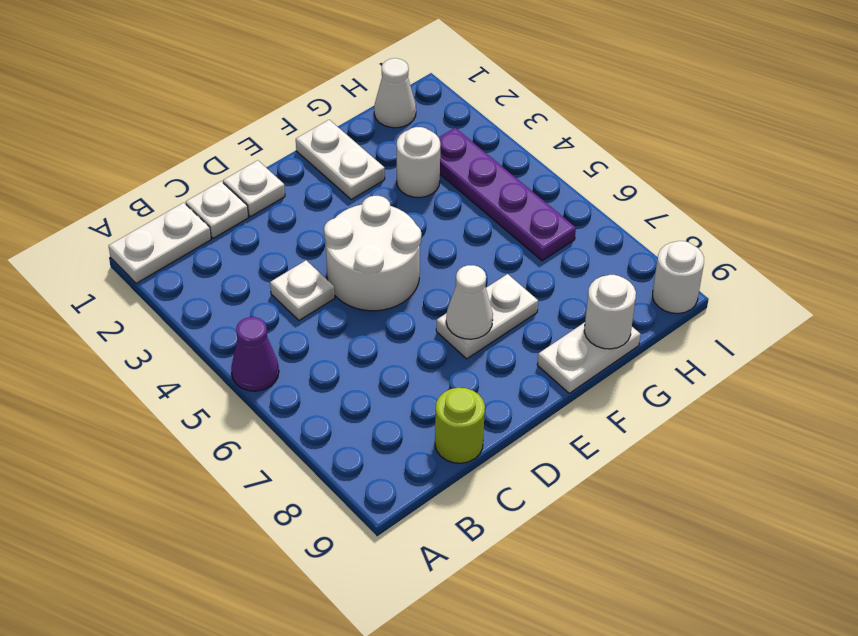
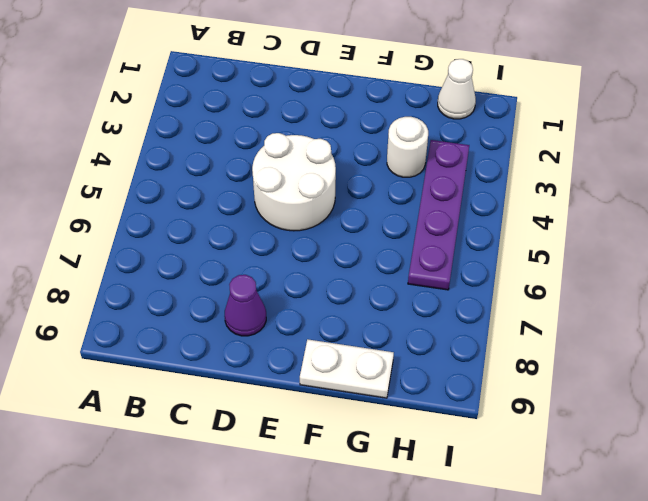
purple cone D8 level 1 -> purple cone A5 level 1
none -> white plate A1:B1 level 1
none -> white plate C1 level 1
none -> white plate C4 level 1

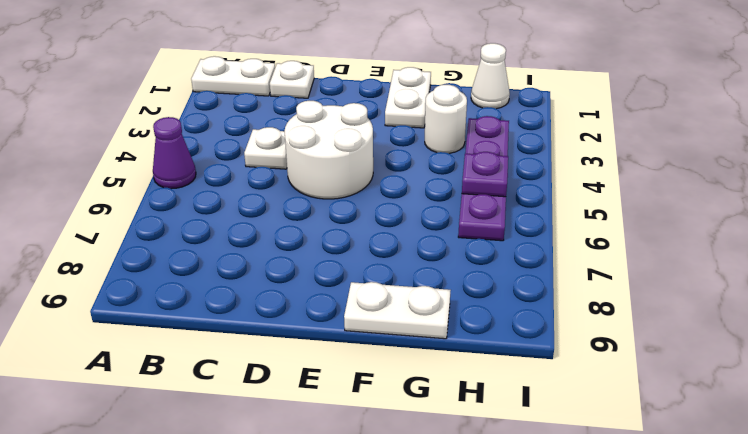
purple plate H5 level 2 -> none
none -> lime round brick C9 level 1
none -> white plate D1 level 1
none -> white plate E7:F7 level 1

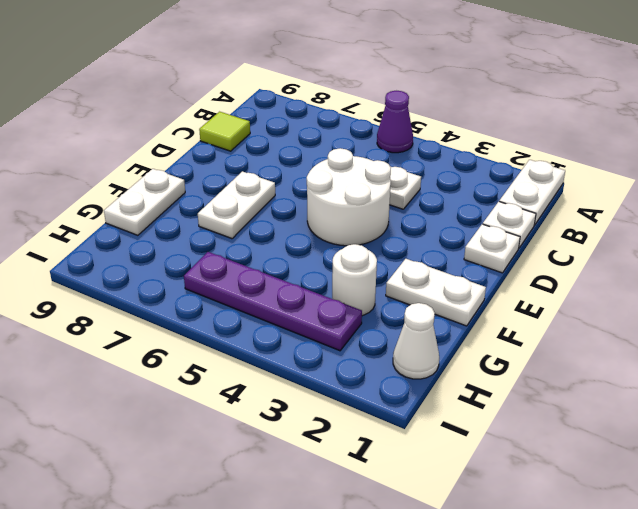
lime tile C9 level 1 -> lime round brick C9 level 1
none -> white round brick I9 level 1
none -> white cone E7 level 2
none -> white round brick G9 level 2

